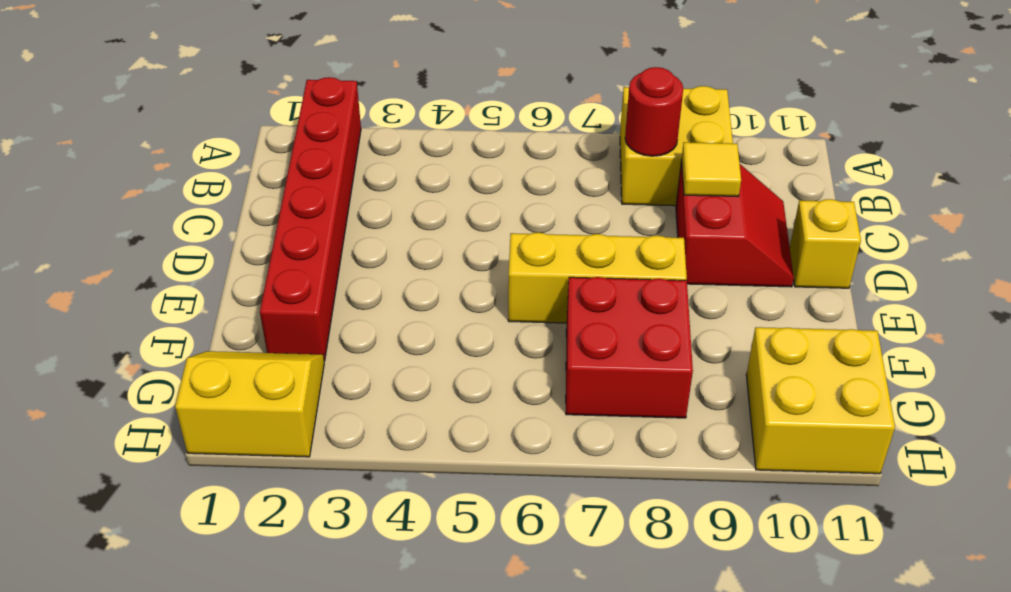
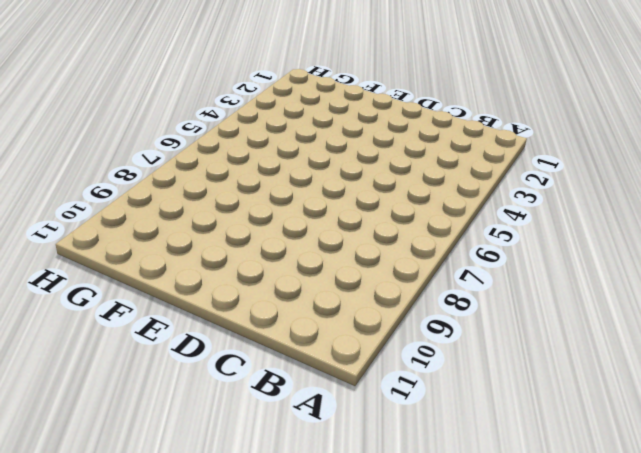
none -> red brick A2:F2 level 1
none -> yellow brick A8:B9 level 1

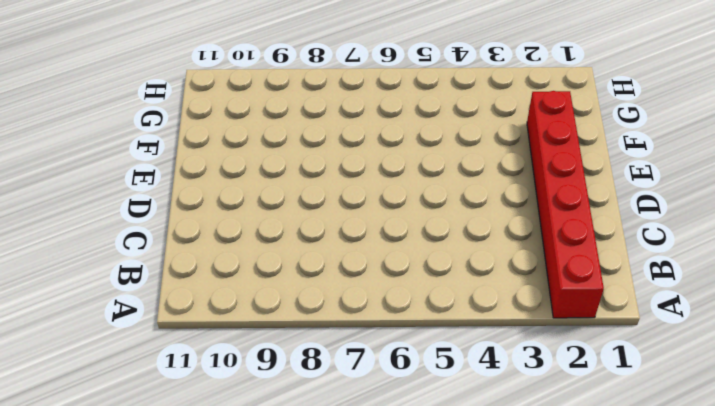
none -> yellow brick A8:B9 level 1
none -> red slope C9:D10 level 1 top 9

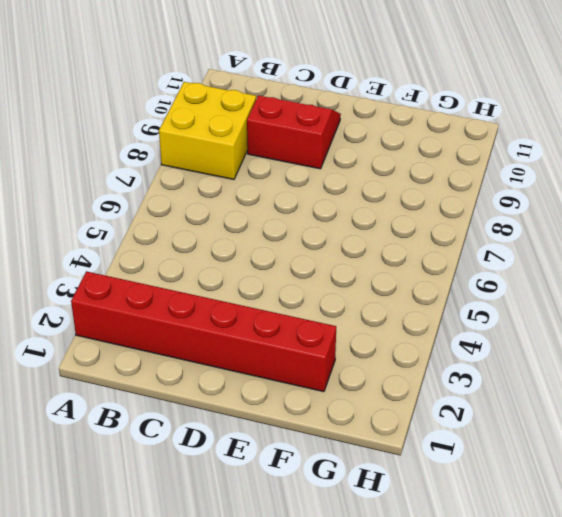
none -> yellow brick D11 level 1
none -> yellow brick E6:E8 level 1

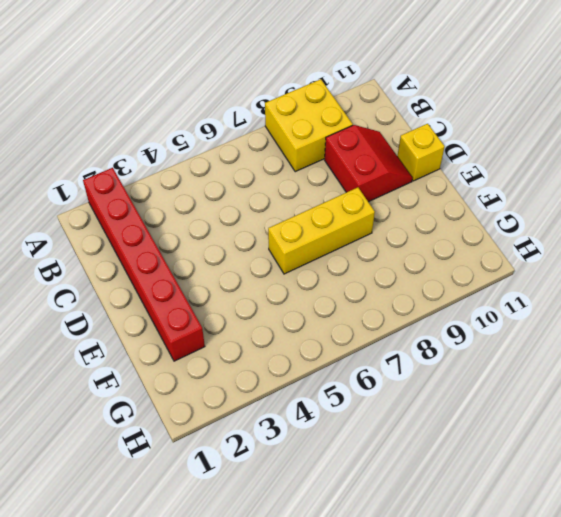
none -> red brick F7:G8 level 1
none -> yellow slope G1:H2 level 1 top H

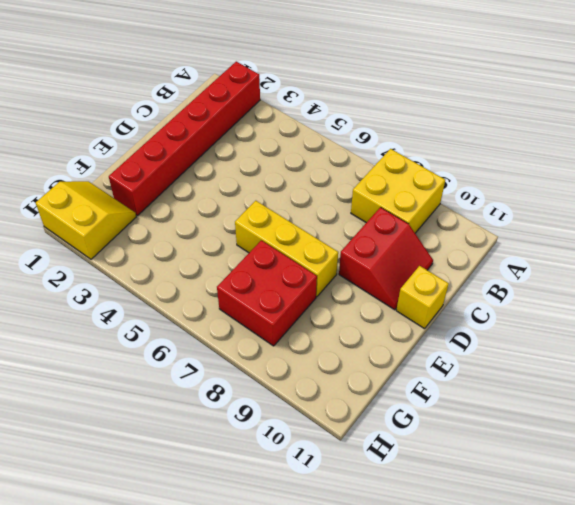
none -> yellow brick G10:H11 level 1
none -> red round brick B8 level 2

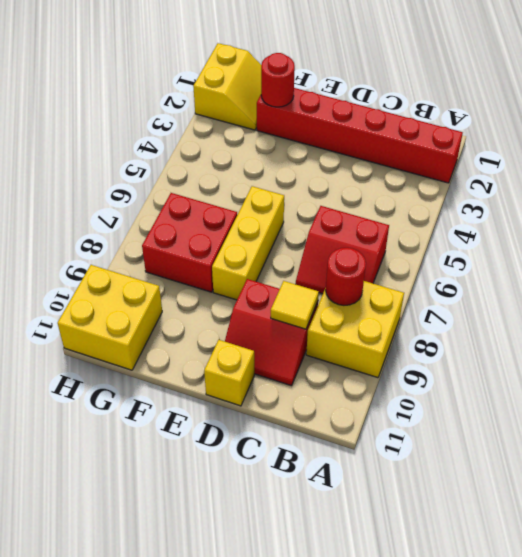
red slope B6:C7 level 1 top 6 -> none
red round brick F2 level 2 -> none

